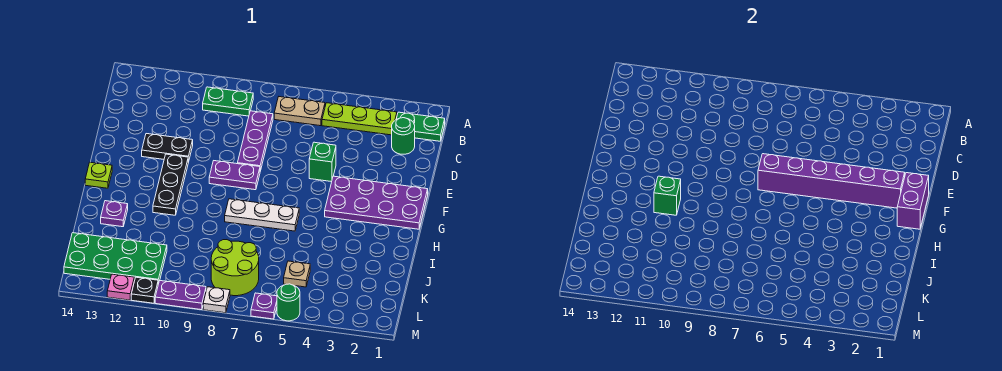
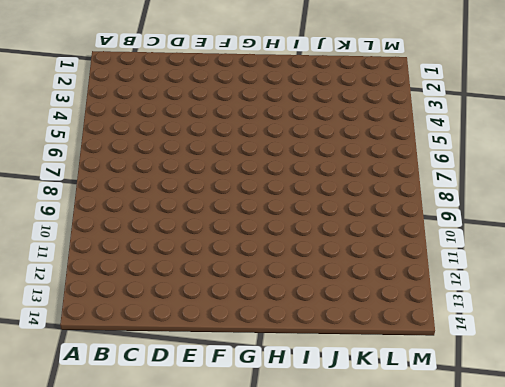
none -> green plate B1:B2 level 1
none -> lime plate B3:B5 level 1
none -> tan plate B6:B7 level 1

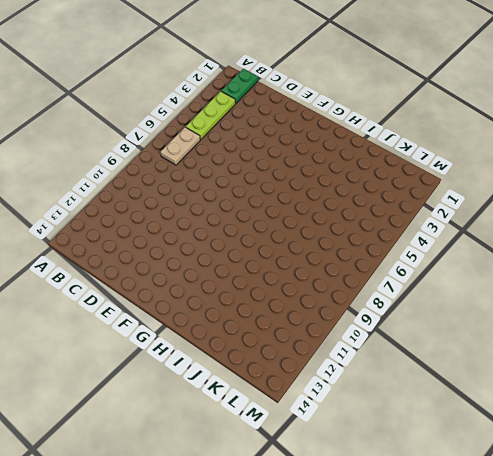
none -> green plate B9:B10 level 1
none -> green round brick C2 level 1
none -> purple plate C8:E8 level 1

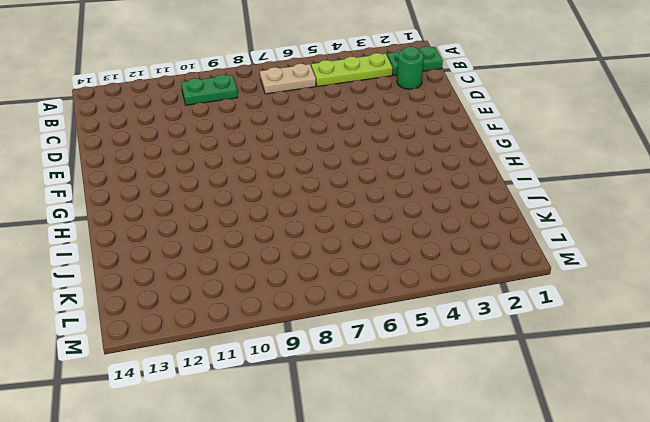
none -> purple plate C8:E8 level 1
none -> green brick E5 level 1
none -> black plate E11:E12 level 1

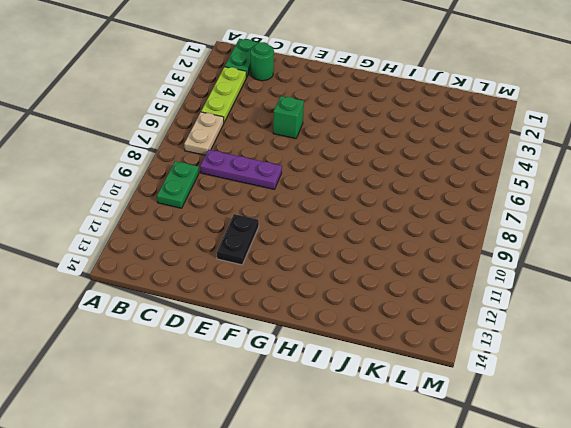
none -> purple plate F1:G4 level 1
none -> purple plate F8:F9 level 1
none -> black plate F11:H11 level 1

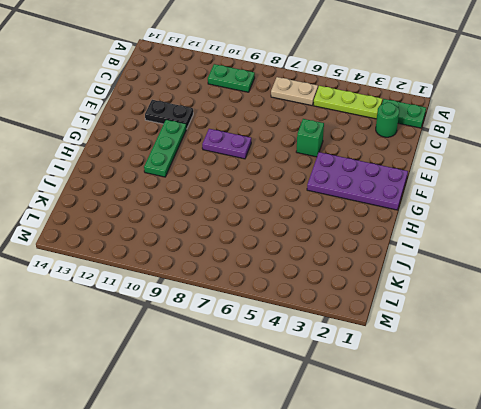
green plate F11:H11 level 1 -> black plate F11:H11 level 1
none -> purple plate C8:E8 level 1
none -> lime plate G14 level 1
none -> white plate H6:H8 level 1

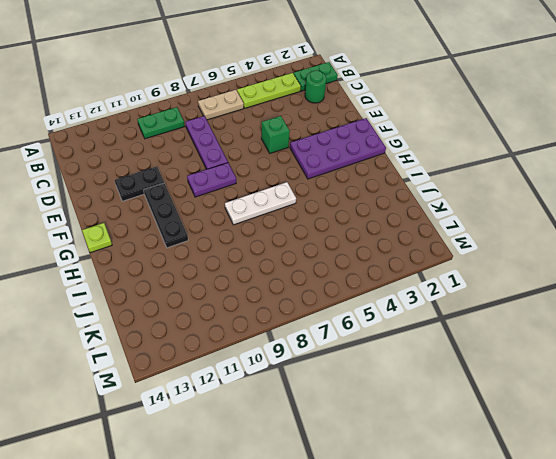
none -> purple plate I13 level 1
none -> tan plate K5 level 1
none -> lime round brick K7:L8 level 1

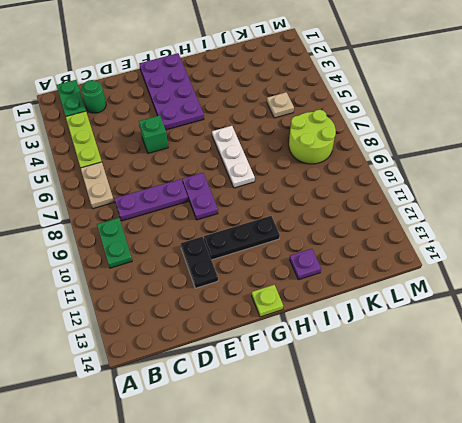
none -> green plate K11:L14 level 1
none -> green round brick M5 level 1
none -> purple plate M6 level 1

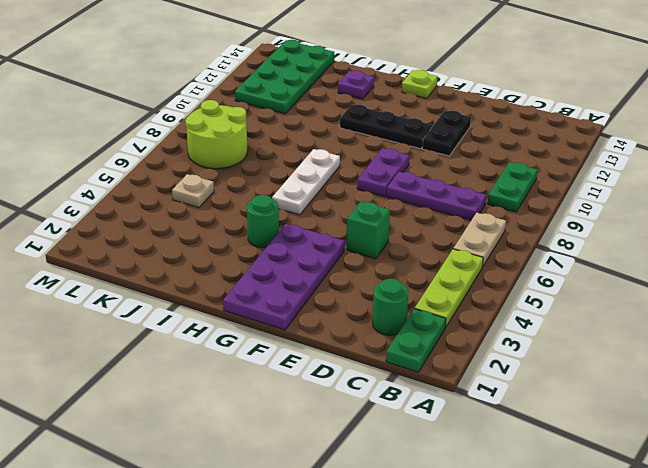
green round brick H4 level 1 -> green round brick M5 level 1
none -> purple plate M6 level 1
none -> white plate M8 level 1
none -> purple plate M9:M10 level 1

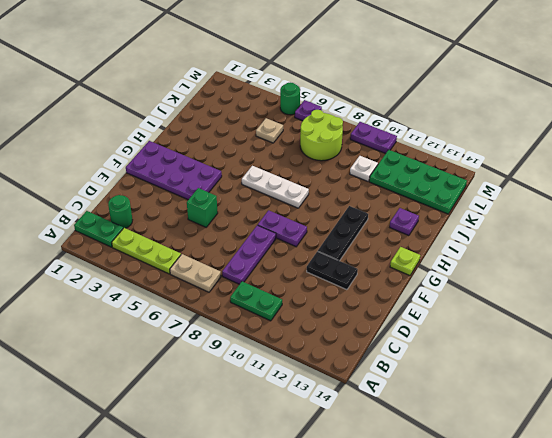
white plate K10 level 1 -> white plate M8 level 1
none -> black plate M11 level 1
none -> pink plate M12 level 1
none -> purple brick F1:G1 level 2

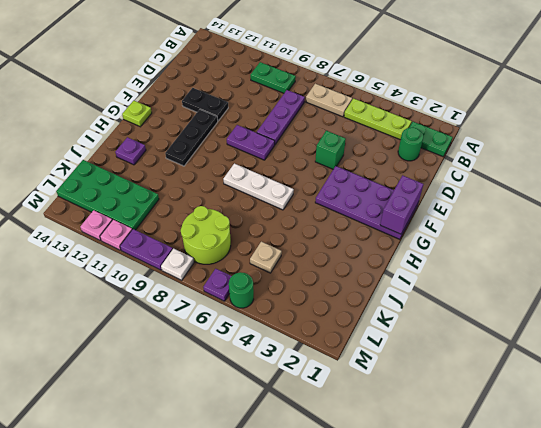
pink plate M11 level 1 -> black plate M11 level 1
none -> purple brick F2:F7 level 2
none -> green brick H11 level 2

